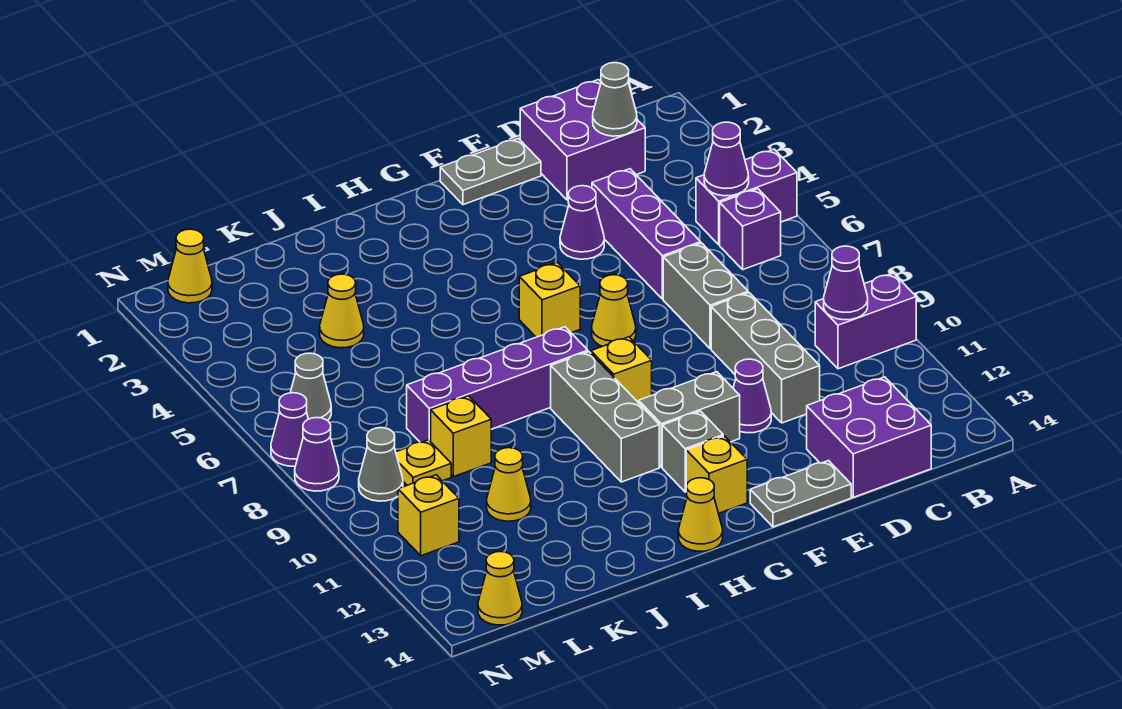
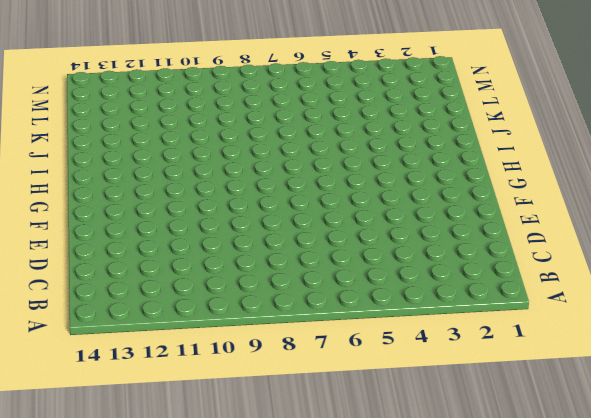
none -> purple brick A5:B5 level 1
none -> purple brick A10:B10 level 1
none -> purple brick B6 level 1
none -> purple brick C1:D2 level 1

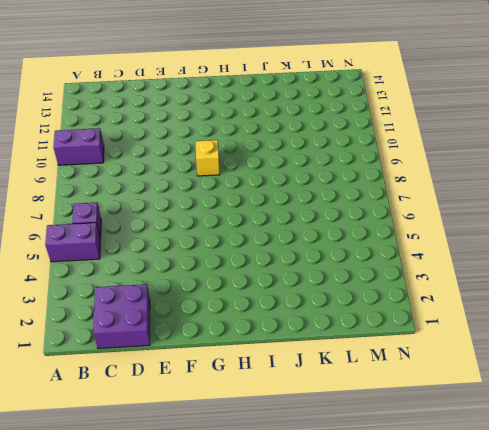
none -> purple brick C13:D14 level 1
none -> purple brick D4:D6 level 1
none -> grey brick D7:D8 level 1
none -> grey brick D9:D11 level 1

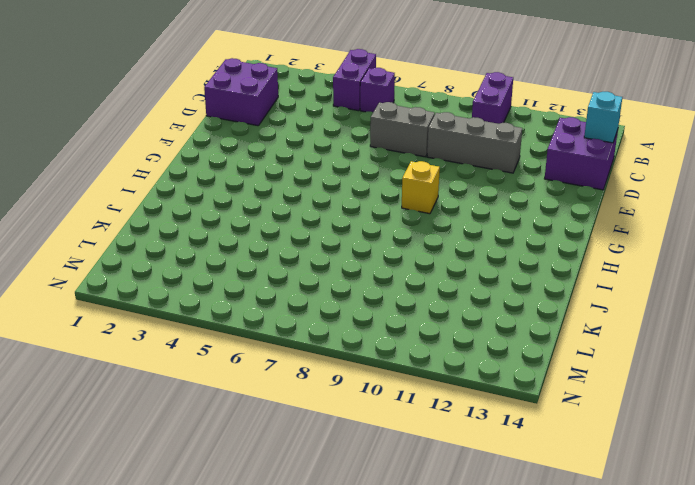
cyan brick C14 level 2 -> none
none -> purple brick D4:D6 level 1
none -> grey plate E1:F1 level 1
none -> purple cone E4 level 1
none -> purple cone E11 level 1

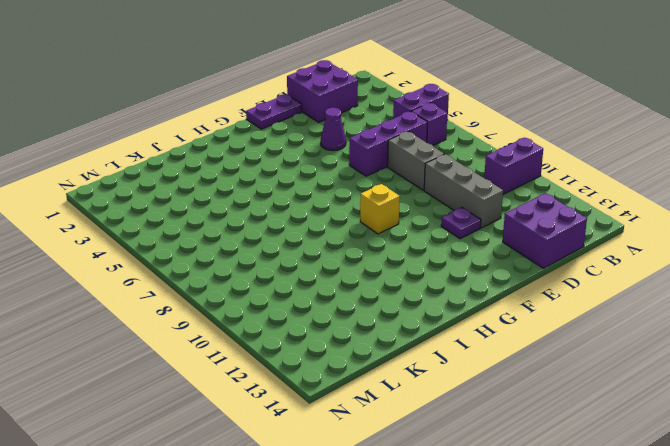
purple brick C6:E6 level 1 -> purple brick D4:D6 level 1
purple plate E1:F1 level 1 -> grey plate E1:F1 level 1
purple plate E11 level 1 -> purple cone E11 level 1
none -> grey plate E14:F14 level 1
none -> yellow cone F7 level 1
none -> grey brick F11:G11 level 1
none -> yellow brick G6 level 1

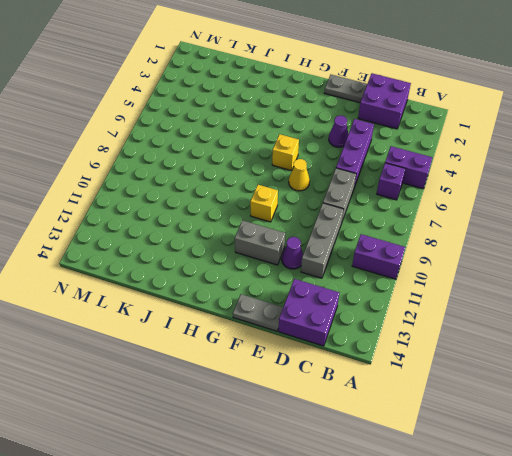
none -> grey brick G12 level 1
none -> yellow brick G13 level 1
none -> purple brick H8:K8 level 1
none -> grey brick H9:H11 level 1

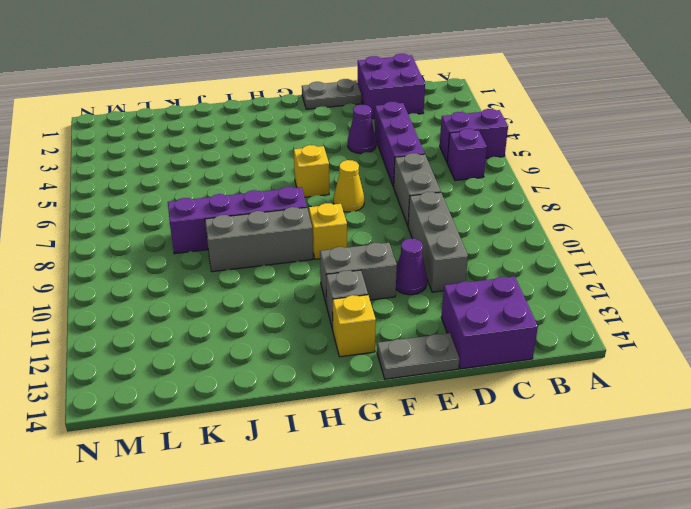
grey brick H9:J9 level 1 -> grey brick H9:H11 level 1
none -> purple brick A10:B10 level 1
none -> yellow cone H14 level 1
none -> yellow cone K4 level 1
none -> yellow brick K9 level 1

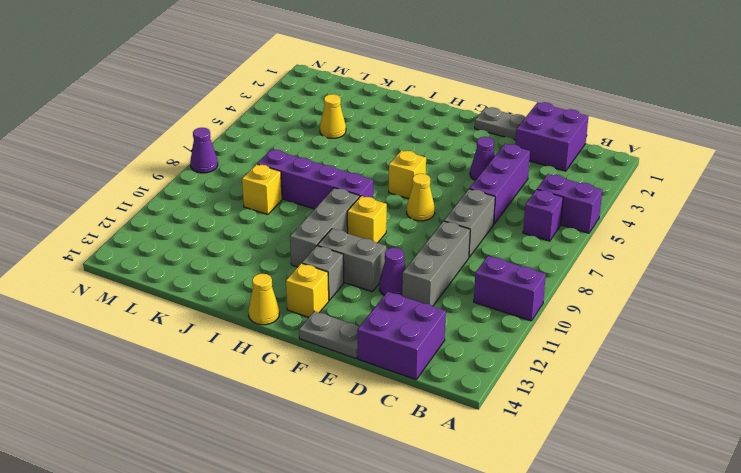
none -> yellow cone K11 level 1
none -> yellow plate L9 level 1
none -> yellow cone M1 level 1
none -> grey cone M6 level 1

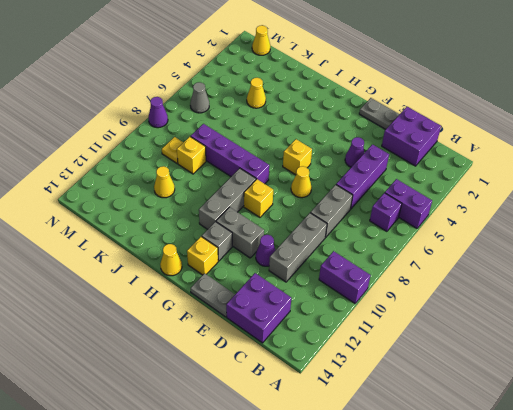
none -> grey cone M9 level 1
none -> yellow brick M11 level 1
none -> yellow cone M14 level 1
none -> purple cone N7 level 1

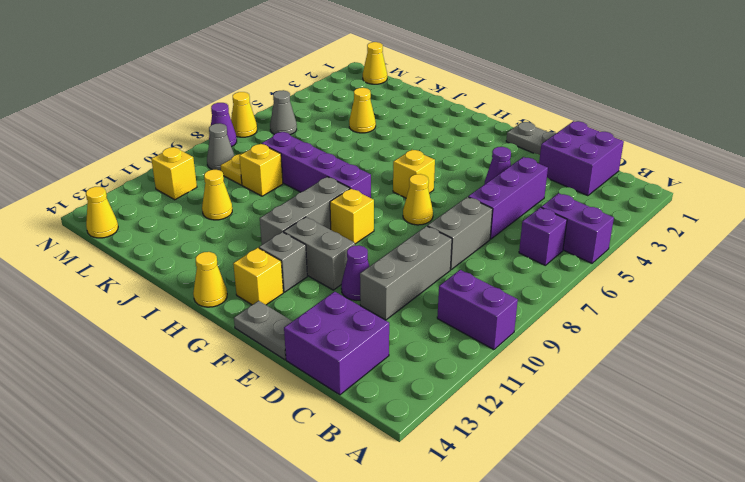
yellow cone N7 level 1 -> purple cone N7 level 1
none -> purple cone B5 level 2
none -> purple cone B10 level 2
none -> grey cone C2 level 2

